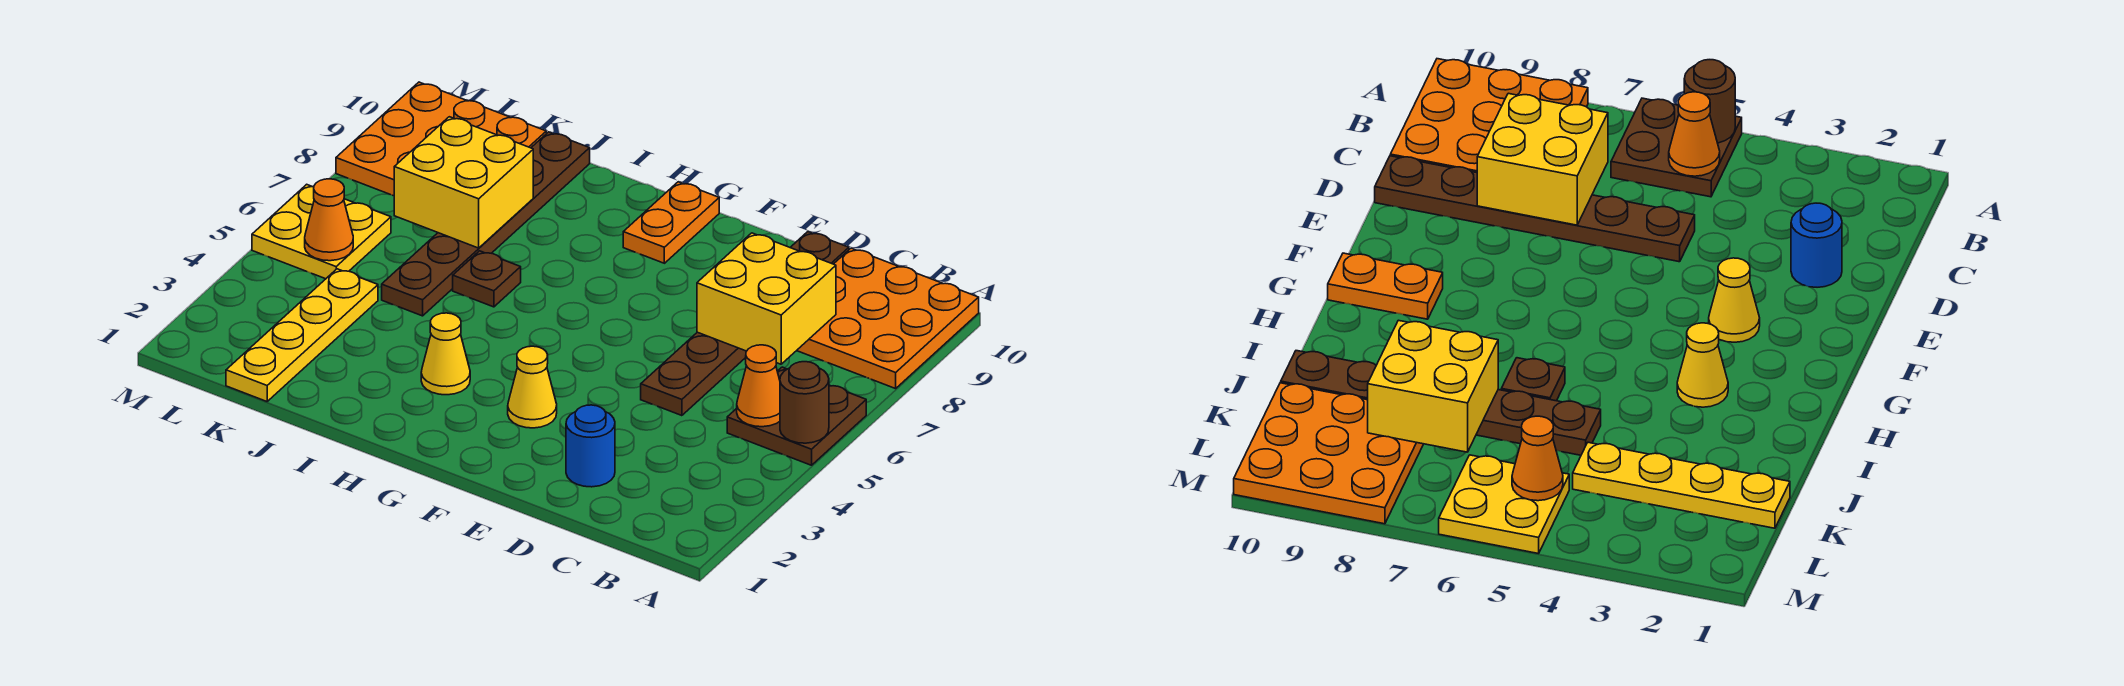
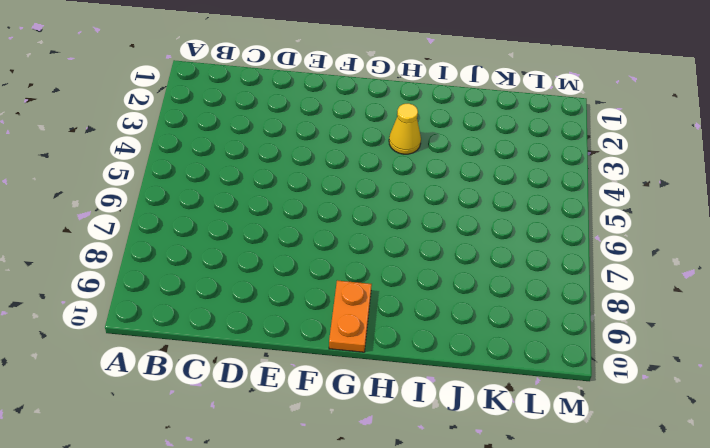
none -> brown plate A5:B6 level 1
none -> orange plate A8:C10 level 1
none -> blue round brick D2 level 1

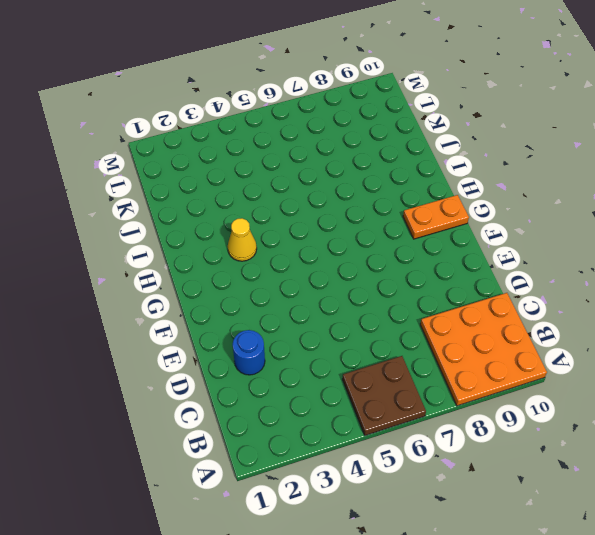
none -> brown plate D5:D10 level 1
none -> yellow cone F3 level 1
none -> brown plate I6 level 1

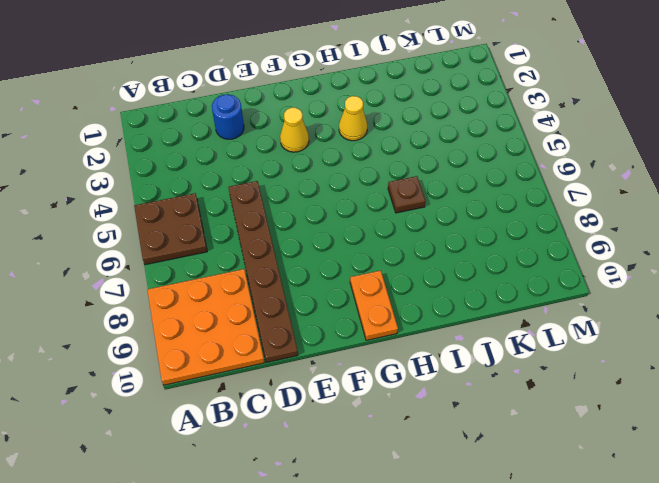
none -> brown plate J5:J10 level 1
none -> yellow plate K1:K4 level 1
none -> orange plate K8:M10 level 1

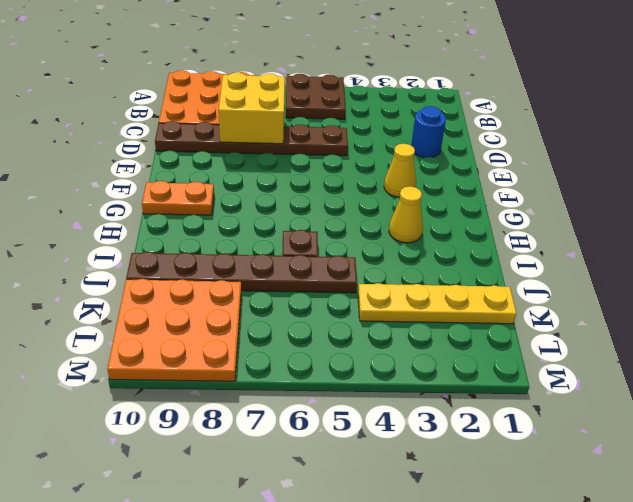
none -> yellow plate L5:M6 level 1
none -> brown round brick A5 level 2
none -> orange cone B5 level 2

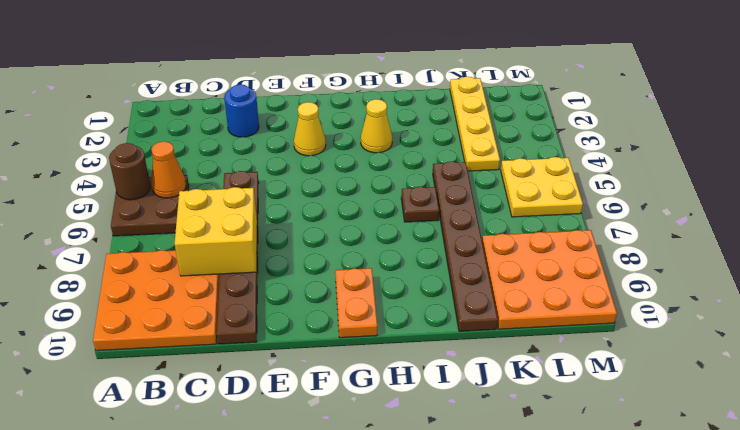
none -> yellow brick J7:K8 level 2
none -> orange cone L5 level 2

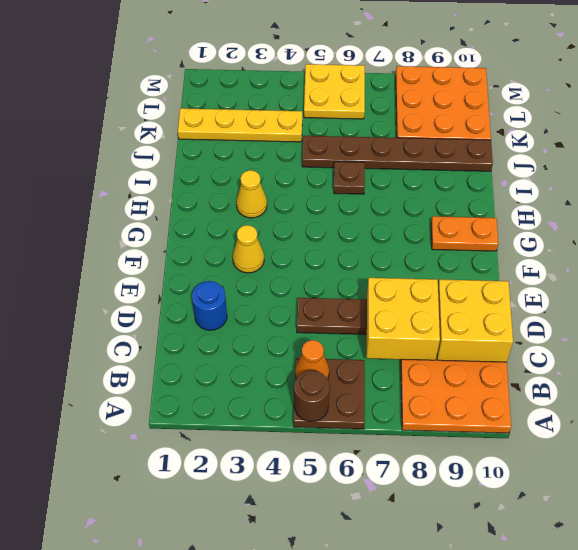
yellow brick C9:D10 level 2 -> yellow brick J7:K8 level 2
none -> orange cone L5 level 2

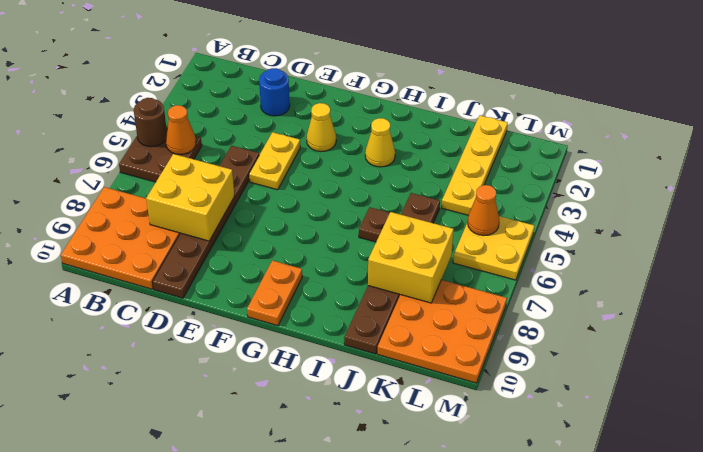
yellow plate E4:E5 level 1 -> none

